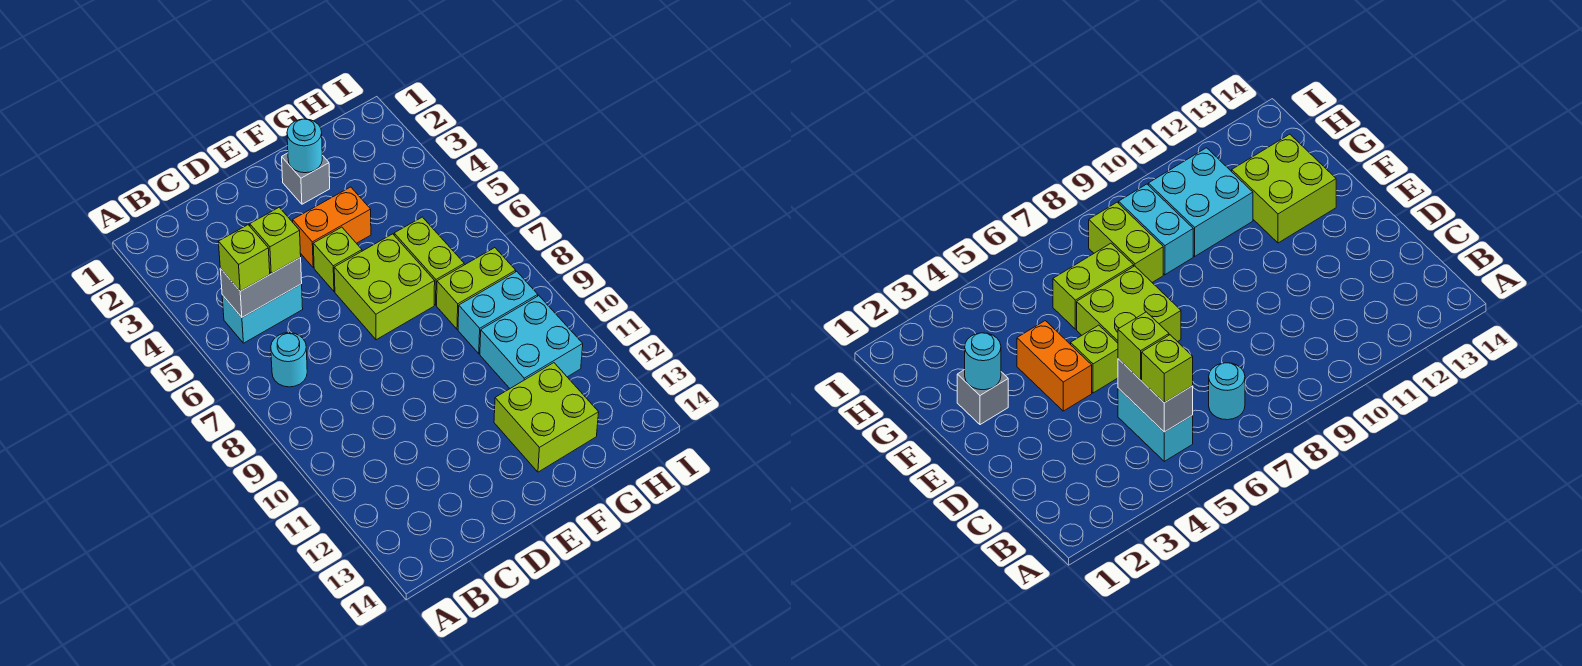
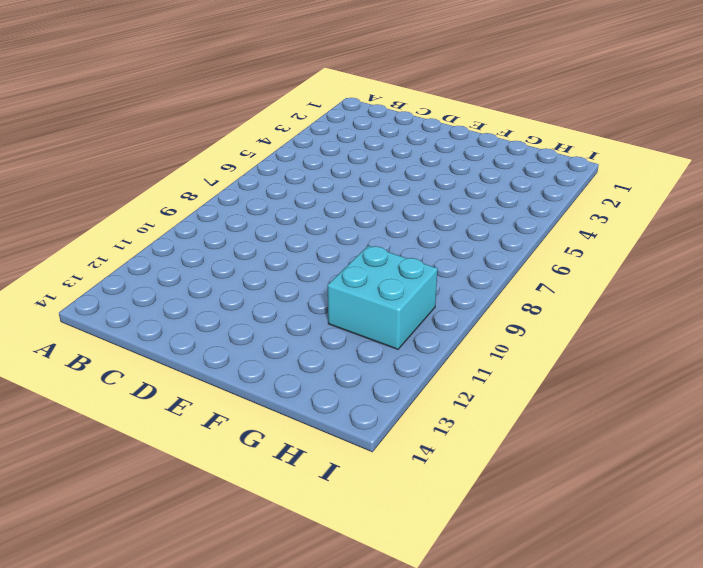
none -> cyan brick B5:C5 level 1
none -> cyan round brick B7 level 1
none -> orange brick E4:F4 level 1

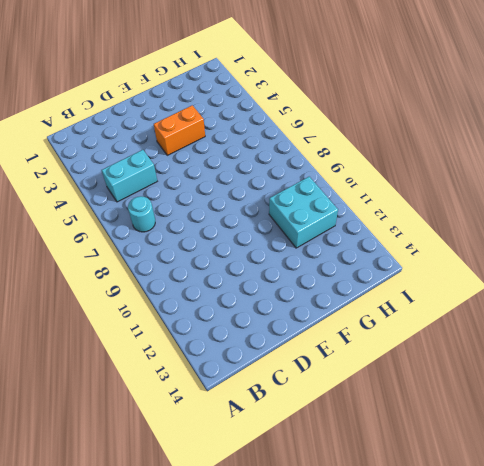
none -> lime brick E5 level 1
none -> lime brick E6:F7 level 1
none -> grey brick F2 level 1

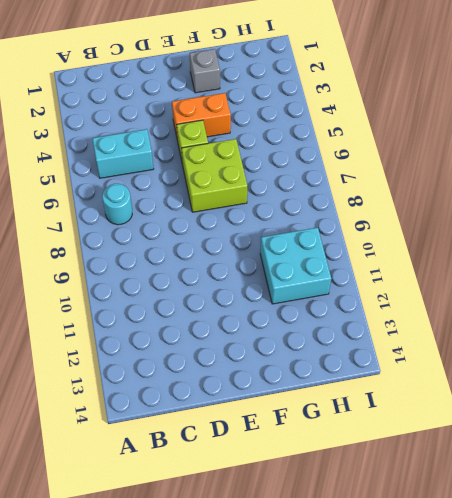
none -> lime brick F12:G13 level 1
none -> lime brick G6:G7 level 1
none -> lime brick G8:H8 level 1

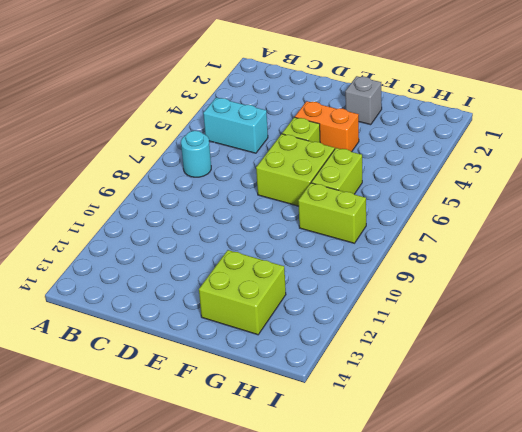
none -> cyan brick G9:H9 level 1
none -> cyan brick G10:H11 level 1
none -> grey brick B5:C5 level 2

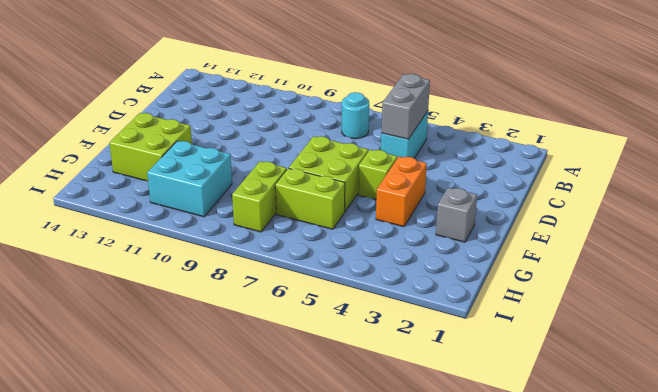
none -> cyan brick G9:H9 level 1
none -> cyan round brick F2 level 2
none -> lime brick B5 level 3

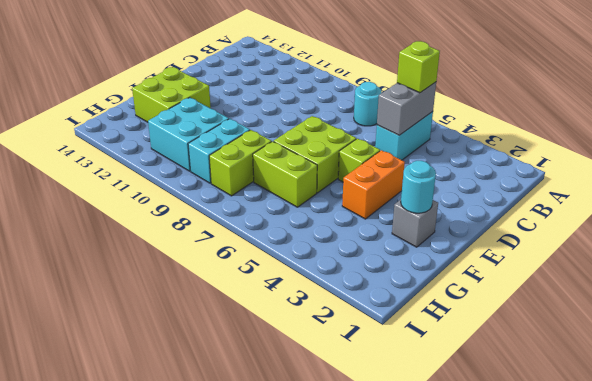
none -> lime brick C5 level 3

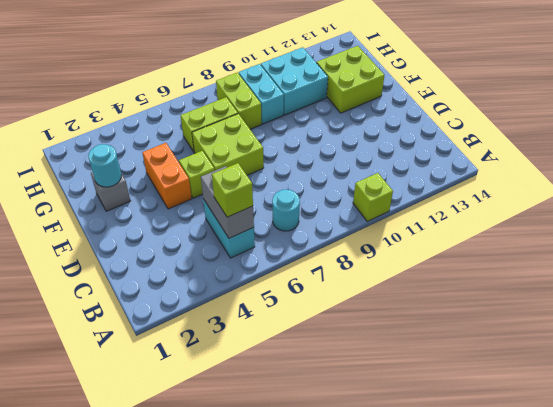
lime brick A10 level 1 -> lime brick C5 level 3

